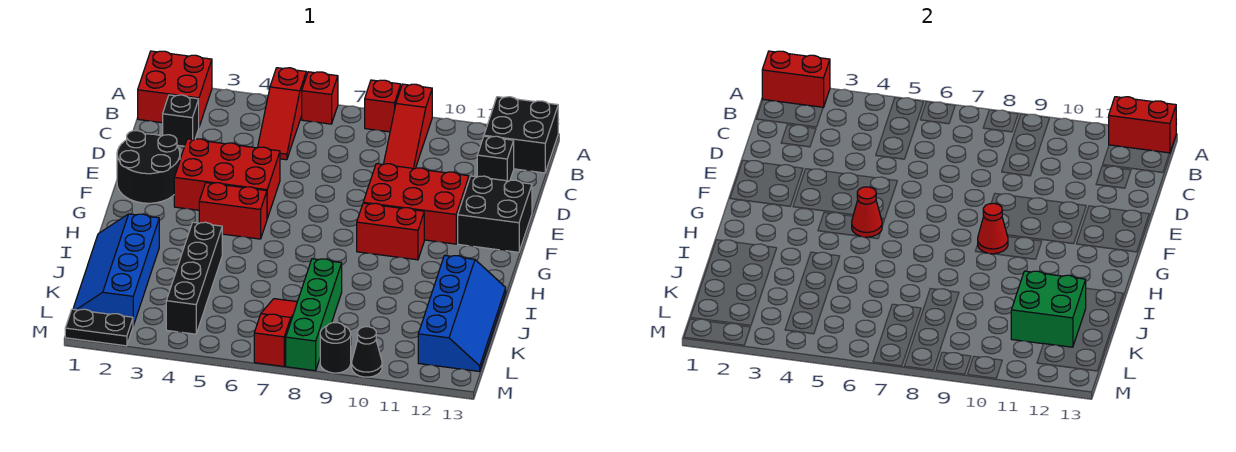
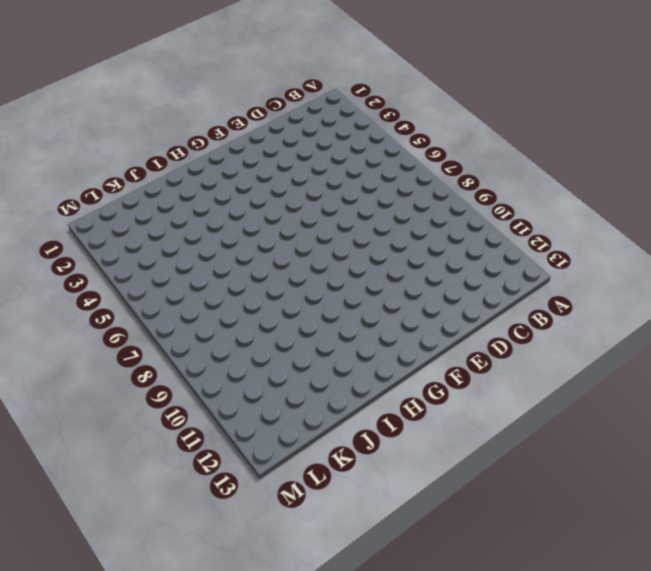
none -> red brick A1:B2 level 1
none -> red slope A5:C5 level 1 top A
none -> red brick A6 level 1

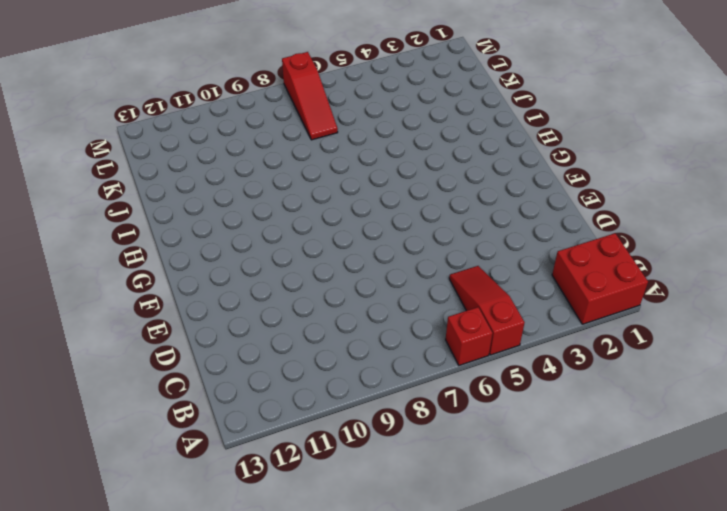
none -> red brick A8 level 1
none -> red slope A9:C9 level 1 top A
none -> black brick A12:B13 level 1

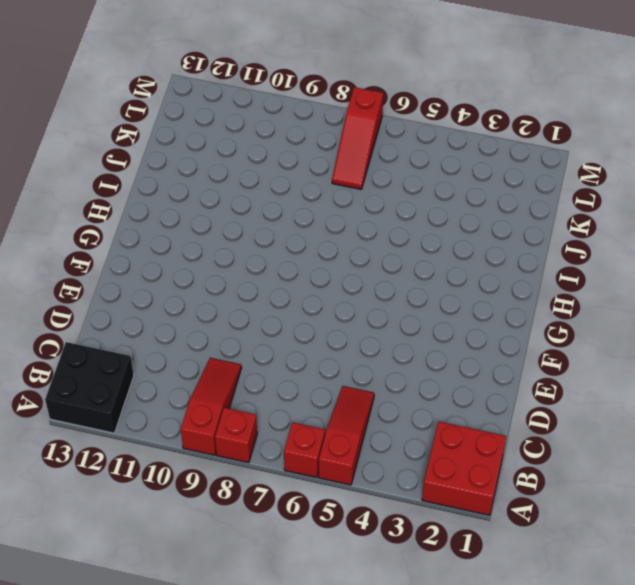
none -> black brick C2 level 1
none -> black brick C12 level 1
none -> black round brick E1:F2 level 1

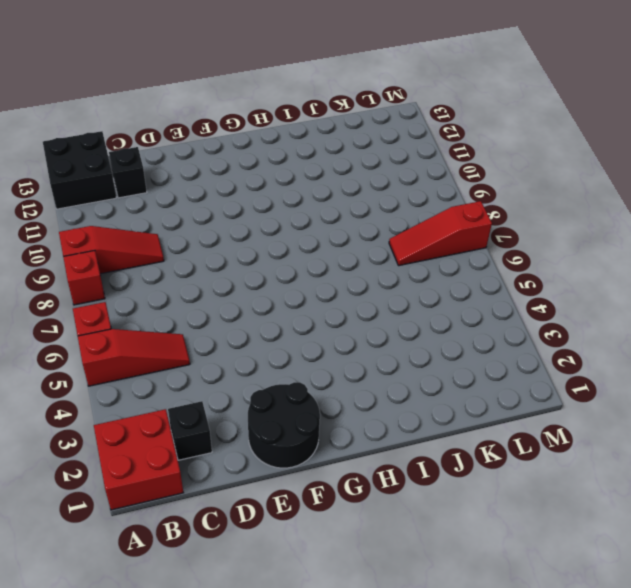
none -> red brick E3:F5 level 1
none -> red brick E9:F11 level 1
none -> black brick E12:F13 level 1

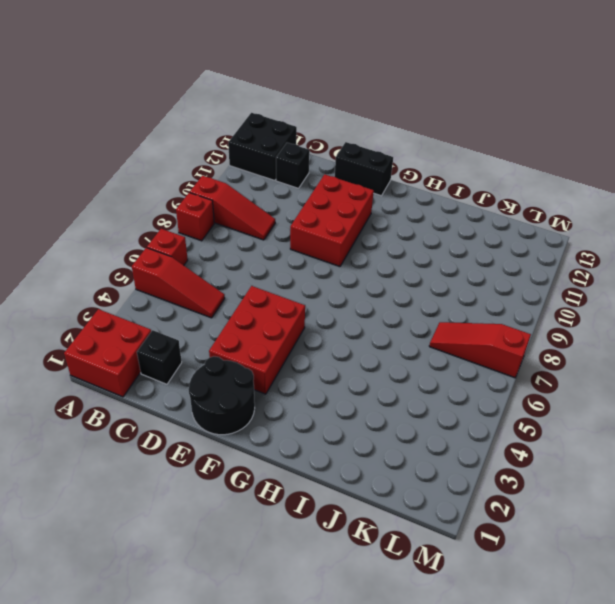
black brick E13:F13 level 1 -> black brick E12:F13 level 1
none -> red brick G4:G5 level 1
none -> red brick G9:G10 level 1
none -> blue slope I1:L2 level 1 top 2

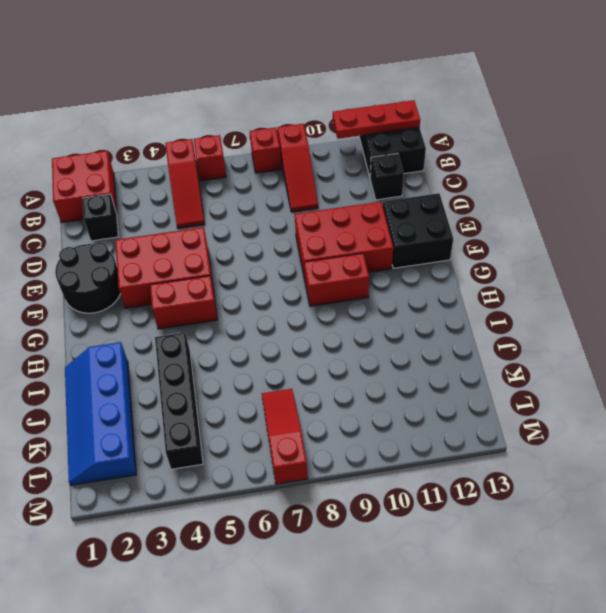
red plate A11:A13 level 2 -> red brick A12:A13 level 2
none -> blue slope I12:L13 level 1 top 12
none -> green brick J8:M8 level 1
none -> black plate M1:M2 level 1

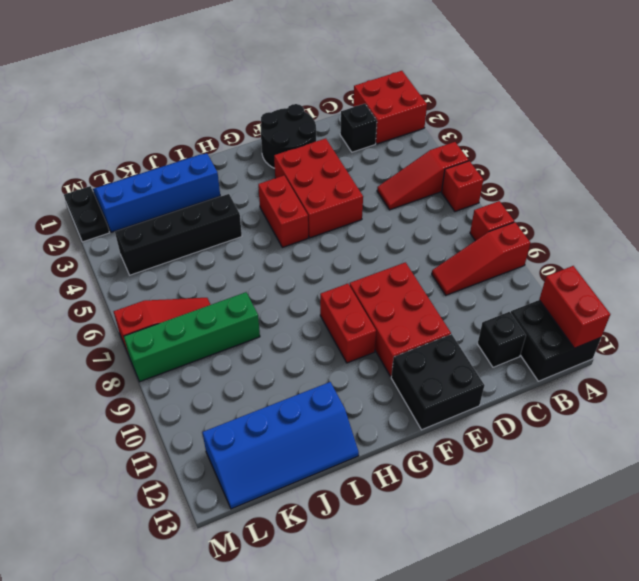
none -> black round brick M9 level 1
none -> black cone M10 level 1
none -> red brick A1:A2 level 2

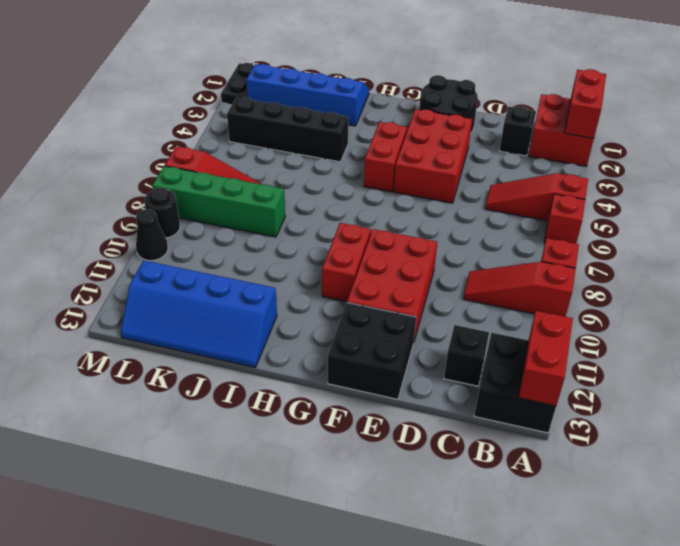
none -> red cone G5 level 2
none -> red cone G9 level 2
none -> green brick J11:K12 level 2

